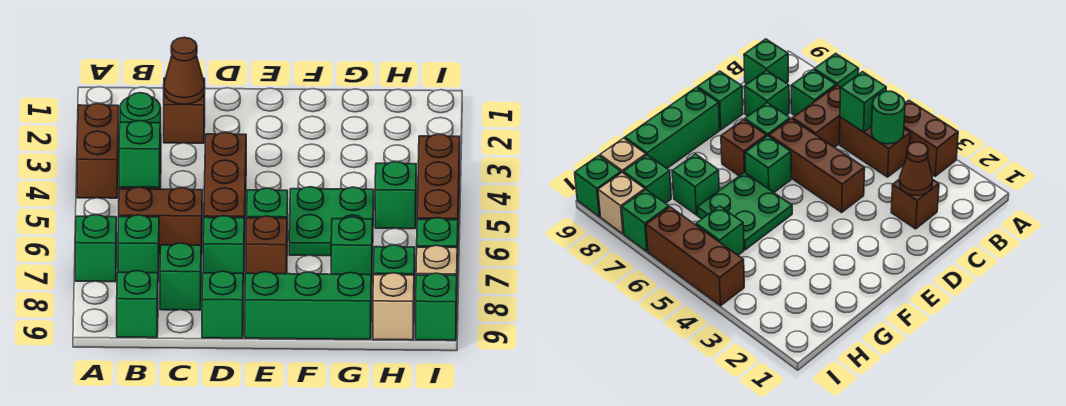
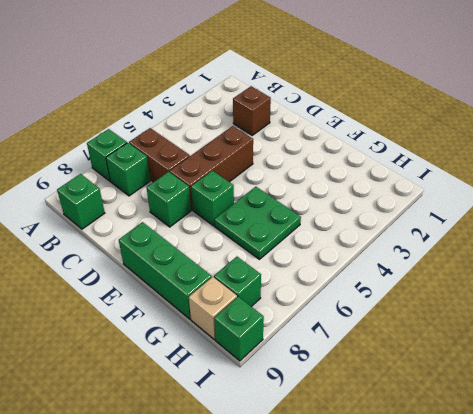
none -> brown brick A3:A4 level 1
none -> brown brick B4:B5 level 1
none -> green brick C8 level 1

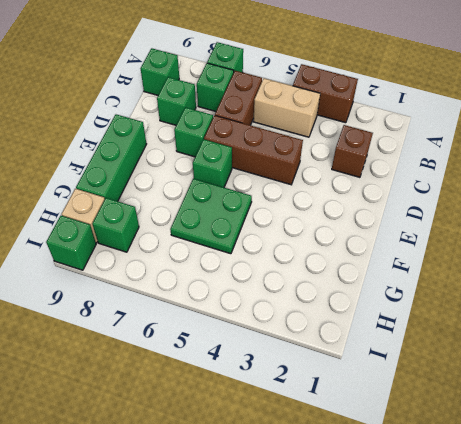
tan brick B4:B5 level 1 -> brown brick B4:B5 level 1
none -> green brick D9 level 1
none -> brown brick E7 level 1
none -> green brick G7 level 1

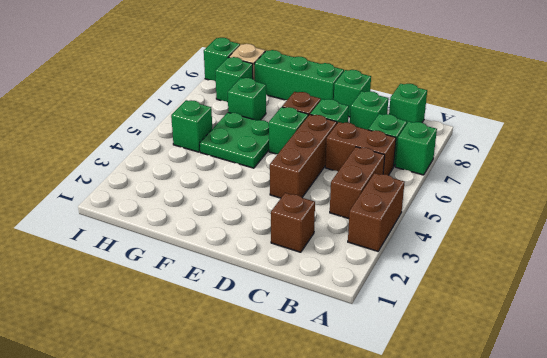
none -> brown brick I4:I6 level 1
none -> green brick I7 level 1
none -> tan brick I8 level 1

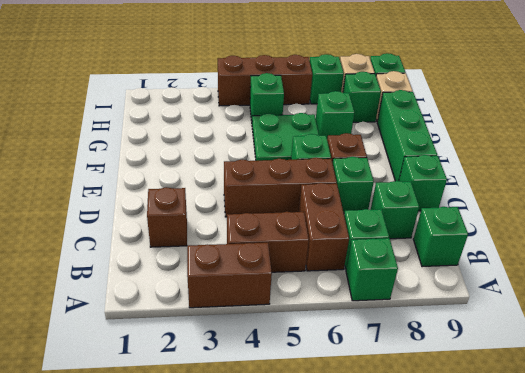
none -> green round brick B4 level 2
none -> green brick B5 level 2
none -> brown cone C2 level 2

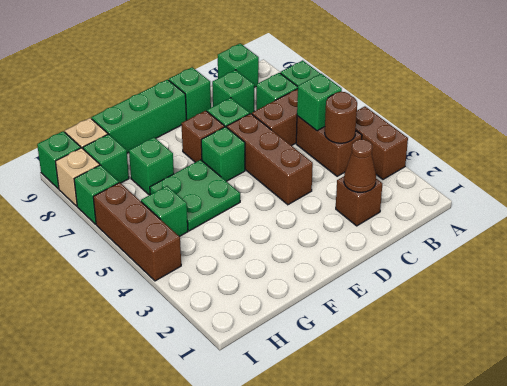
brown round brick B4 level 2 -> green round brick B4 level 2

